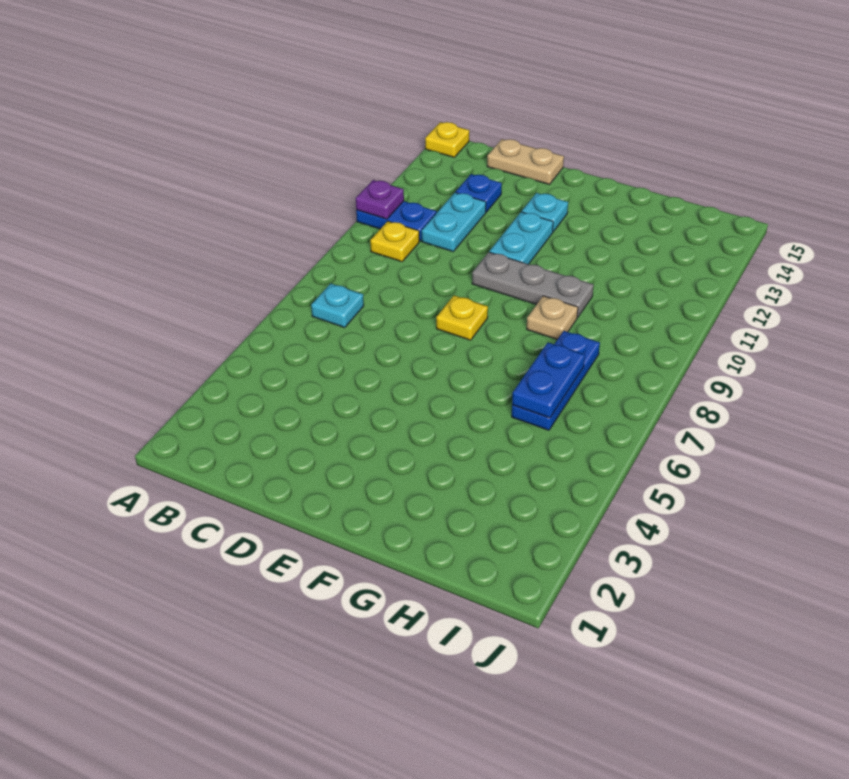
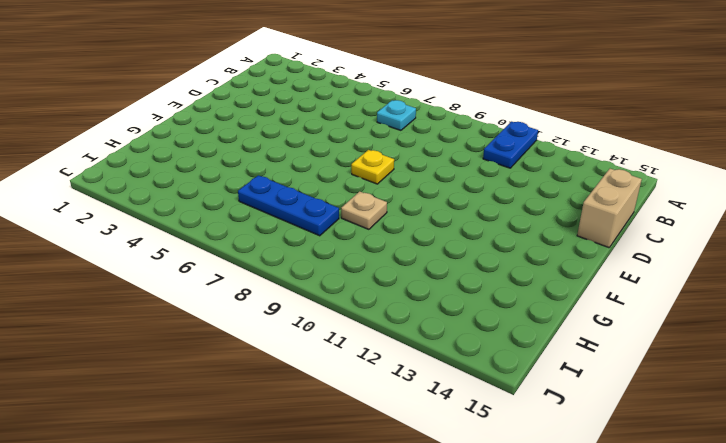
tan brick C15:D15 level 1 -> tan plate C15:D15 level 1
none -> yellow plate A15 level 1
none -> yellow plate B10 level 1
none -> cyan plate C11:C12 level 1

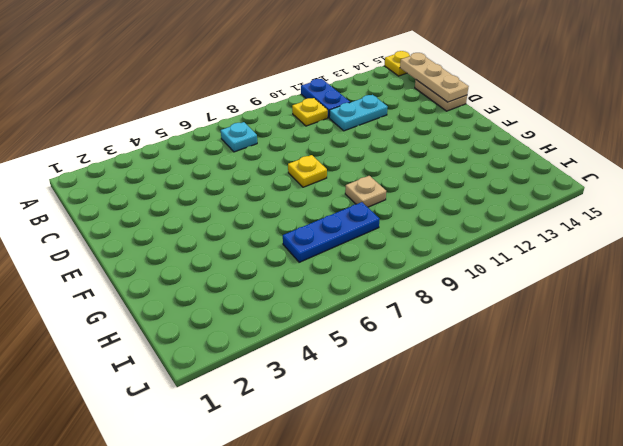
tan plate B15:D15 level 2 -> none
none -> blue plate C13 level 1
none -> grey plate E10:G10 level 1
none -> cyan plate E11:E12 level 1

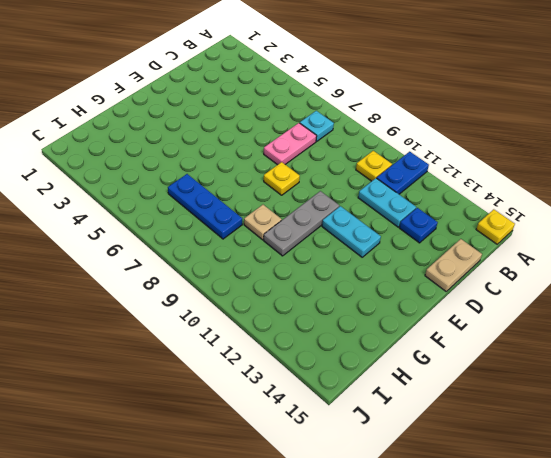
pink plate C7:D7 level 1 -> none
none -> cyan plate E13 level 1
none -> purple plate A11 level 2
none -> blue plate H6:H7 level 2

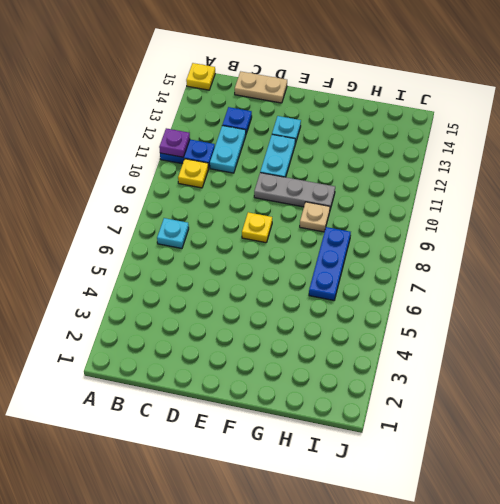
none -> blue plate H6:H7 level 2

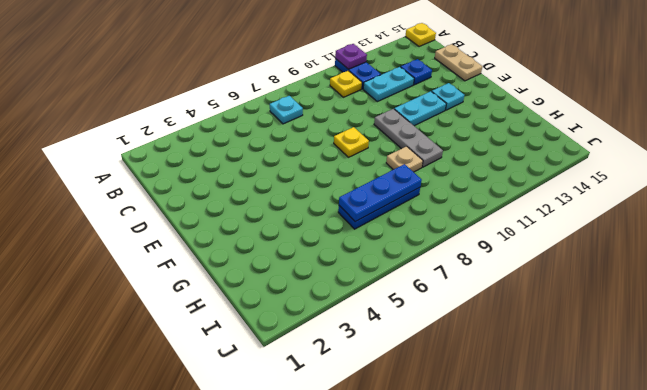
blue plate H6:H8 level 2 -> blue plate H6:H7 level 2

